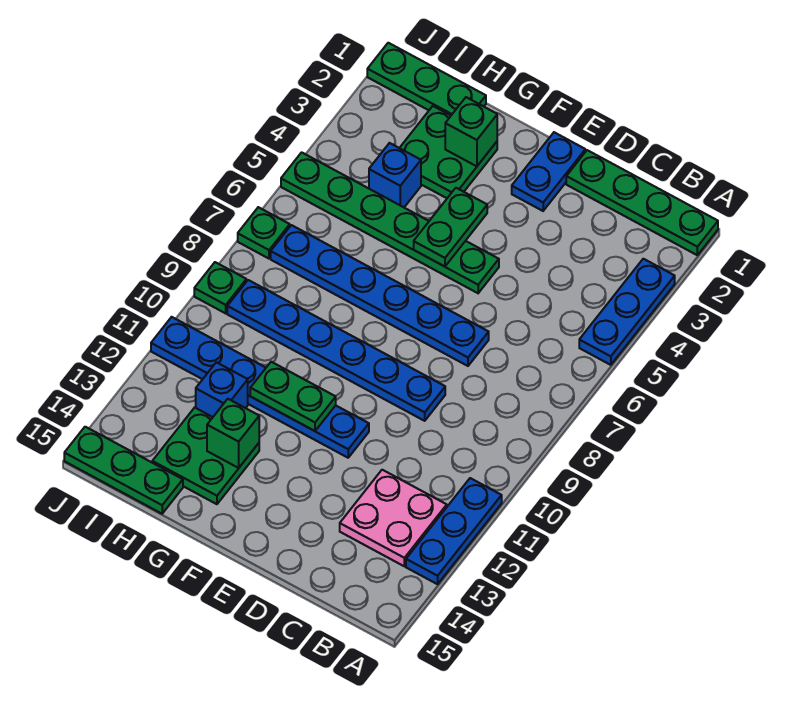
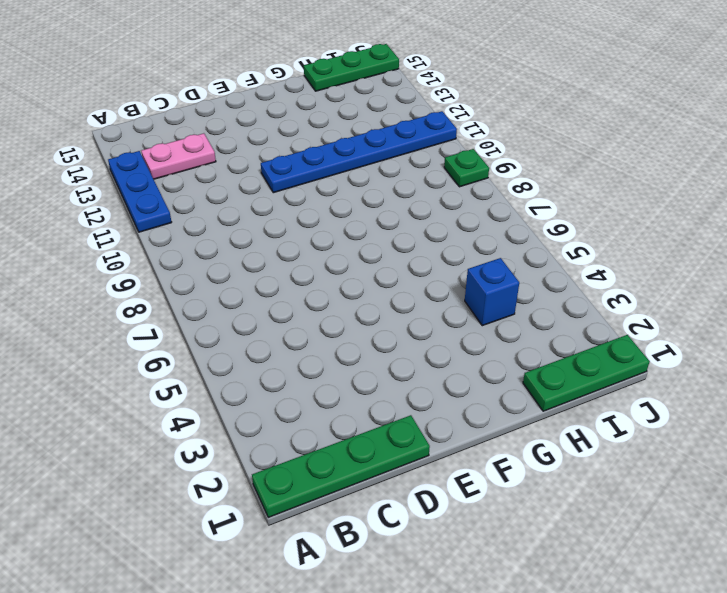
pink plate B13:C13 level 1 -> pink plate B12:C13 level 1
none -> blue plate A3:A5 level 1
none -> blue plate D7:I7 level 1
none -> blue plate D9:I9 level 1

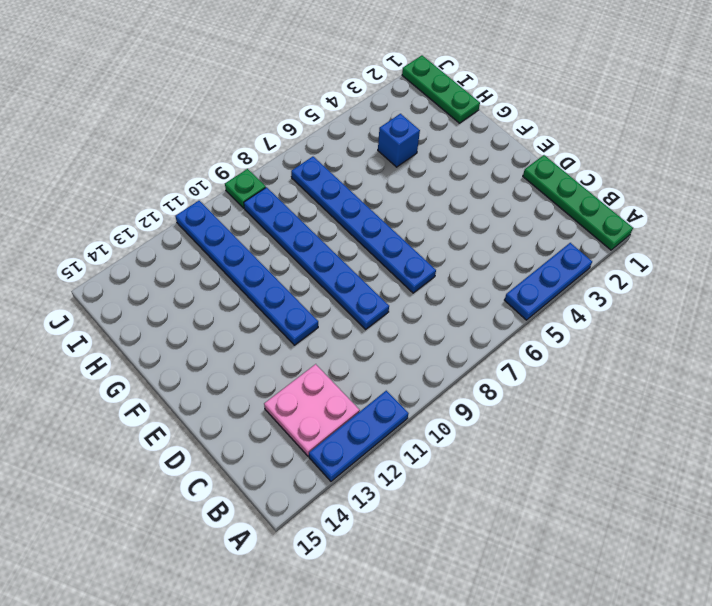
none -> blue plate E1:E2 level 1
none -> green plate E5:J5 level 1
none -> green plate G2:H3 level 1

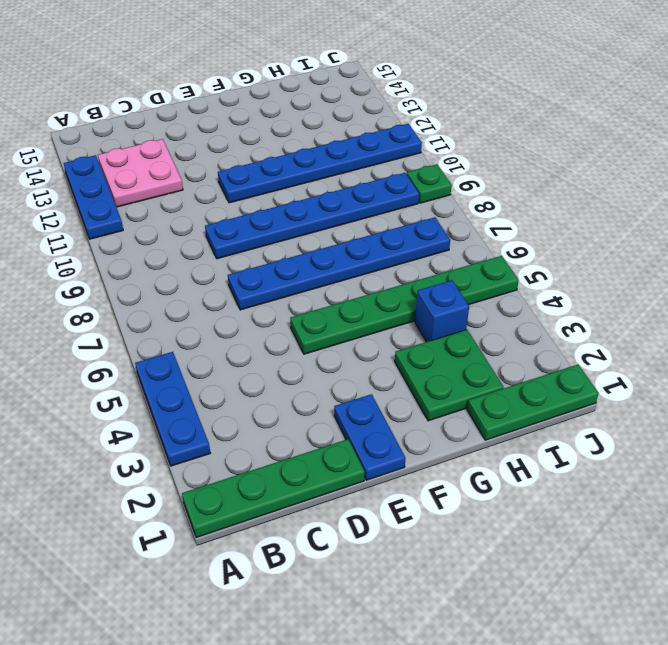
none -> green plate G13:H14 level 1
none -> blue brick H12 level 1
none -> green plate H15:J15 level 1

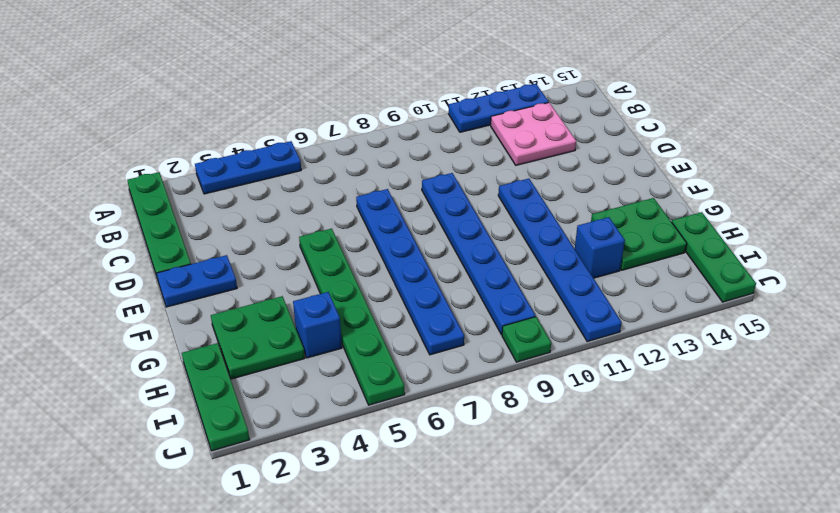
none -> green plate J7 level 1
none -> green plate F4:F5 level 2
none -> green plate F11:G11 level 2

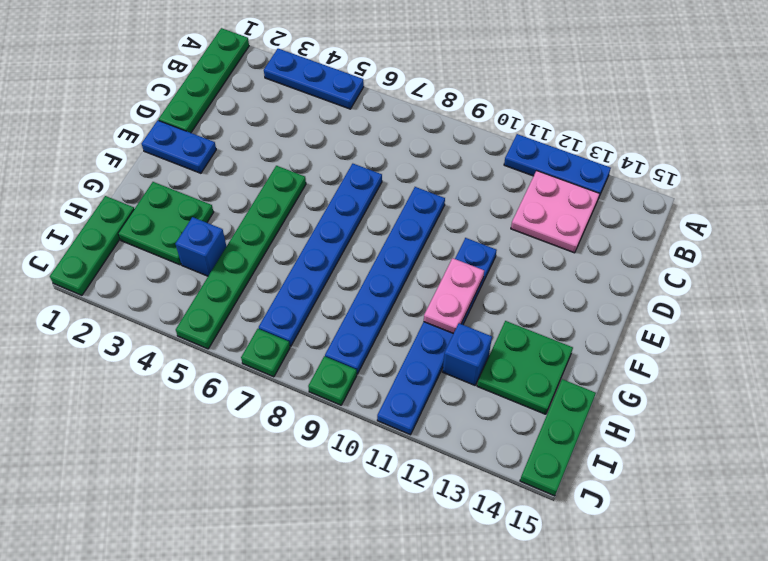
pink plate F11:G11 level 2 -> green plate F11:G11 level 2
none -> green plate F4:F5 level 2
none -> green brick G2 level 2
none -> green brick G13 level 2

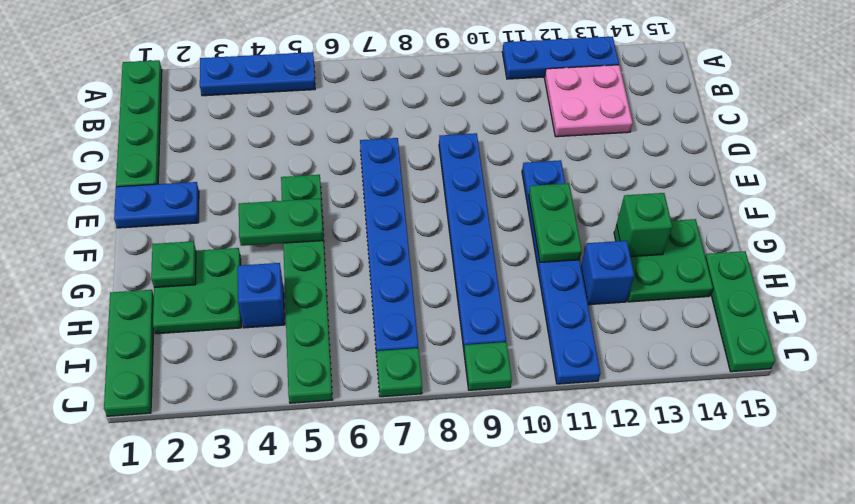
green plate G2 level 2 -> green brick G2 level 2

